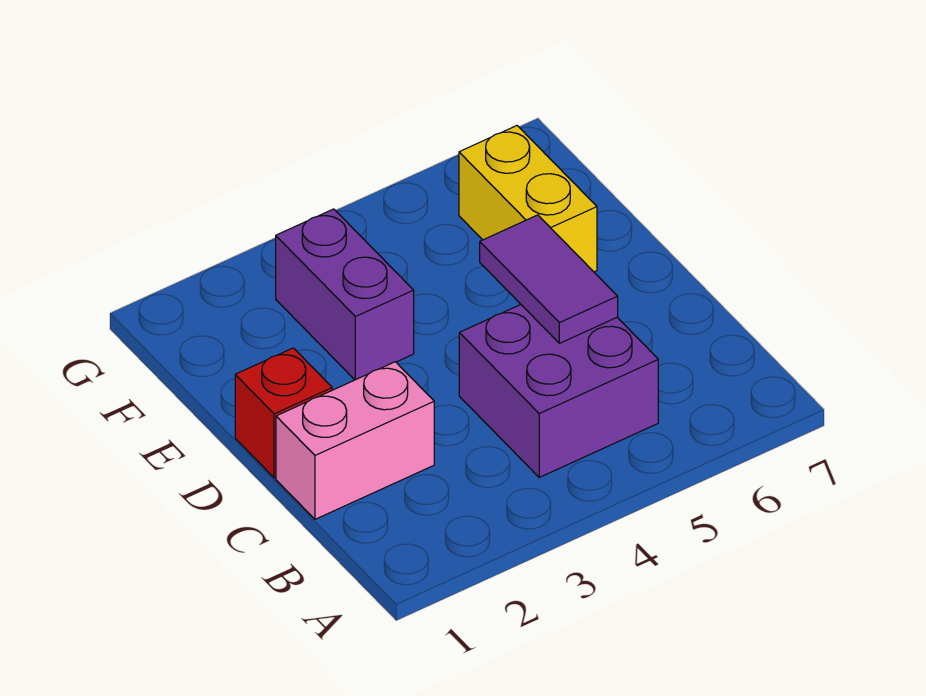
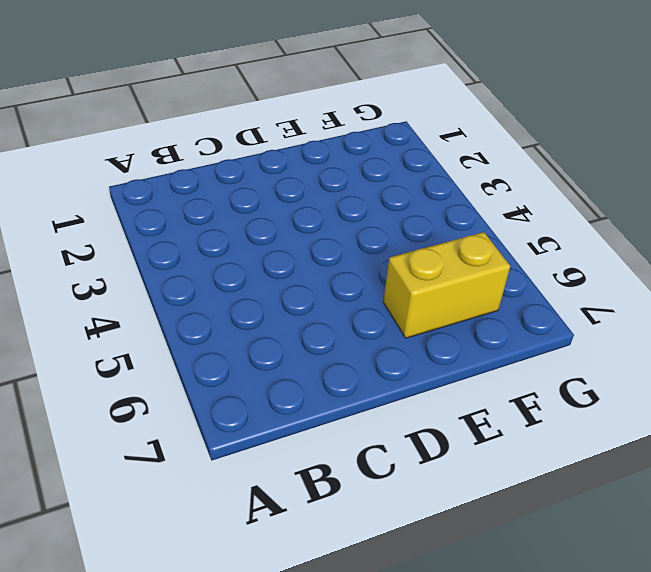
none -> purple brick B4:C5 level 1
none -> pink brick C1:C2 level 1

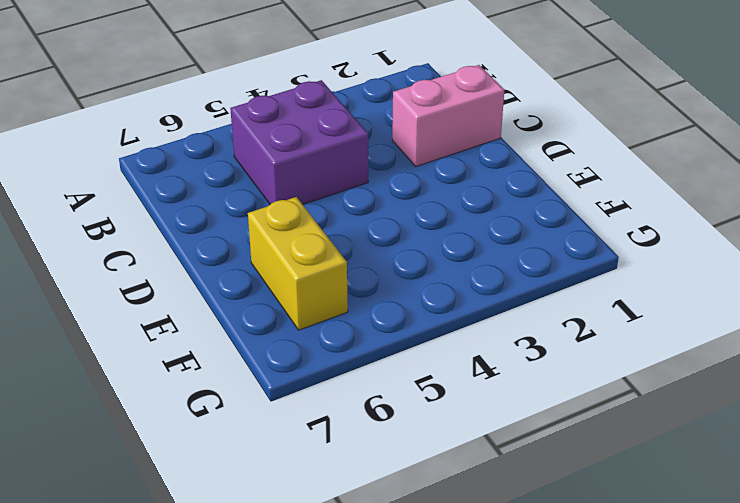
none -> red brick D1 level 1
none -> purple brick E3:F3 level 1

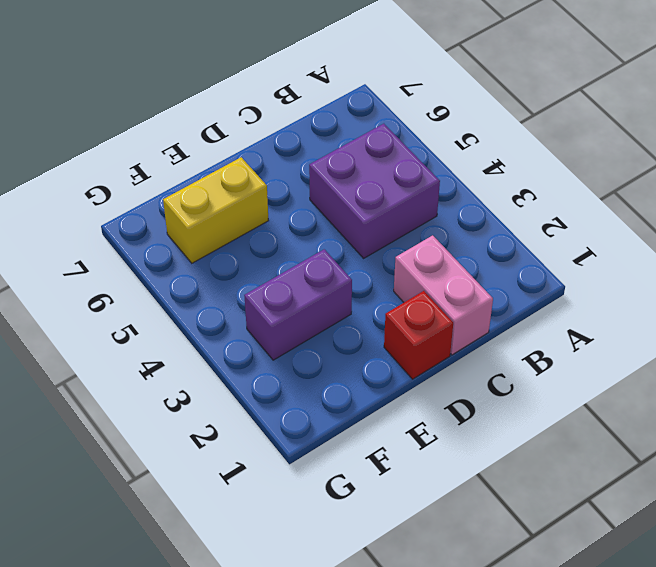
none -> purple tile C5:D5 level 2

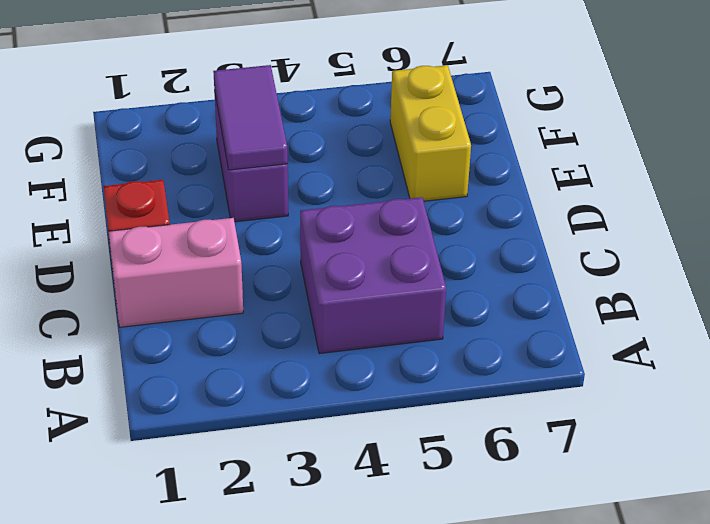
purple tile E3:F3 level 2 -> purple tile C5:D5 level 2

